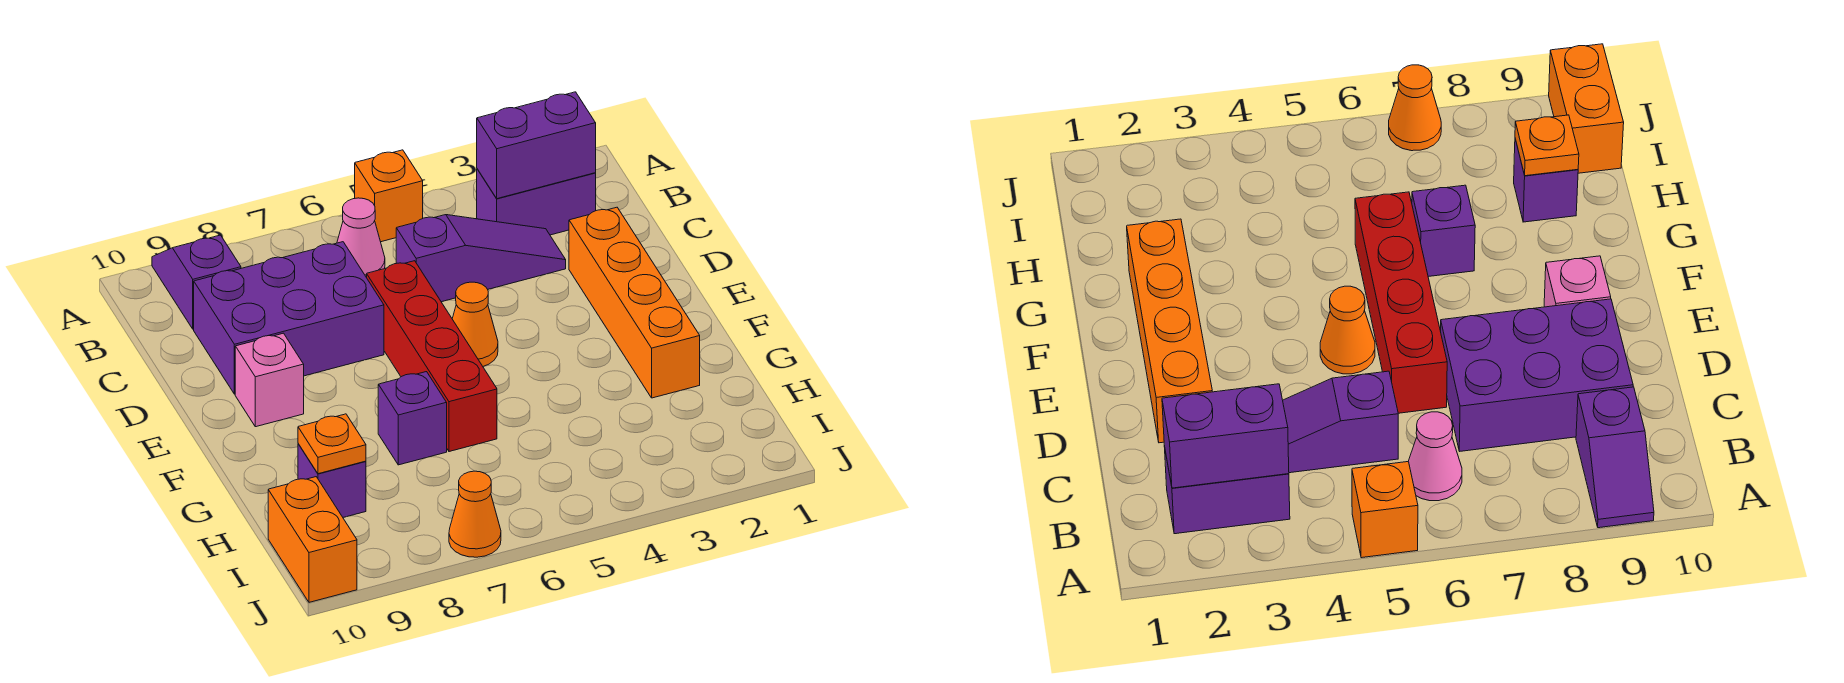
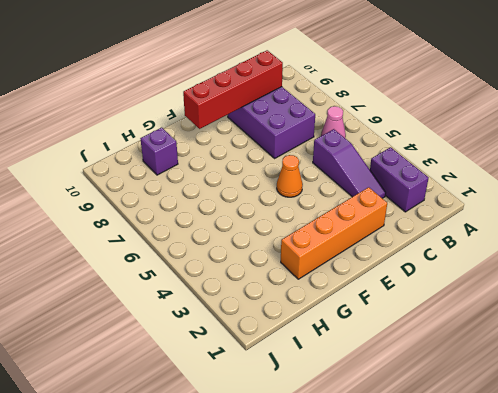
red brick C9:F9 level 2 -> red brick D6:G6 level 1
none -> orange brick A5 level 1
none -> purple slope A9:B9 level 1 top B
none -> pink brick E9 level 1

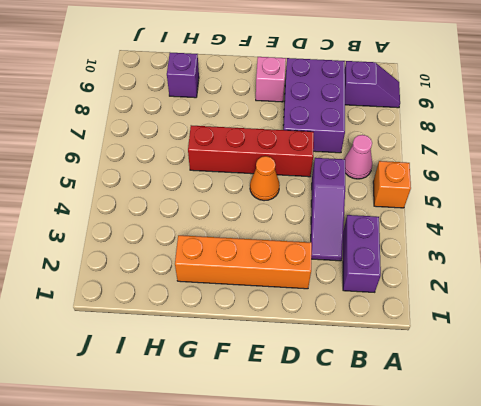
none -> purple brick G7 level 1
none -> orange brick I10:J10 level 1
none -> orange cone J7 level 1

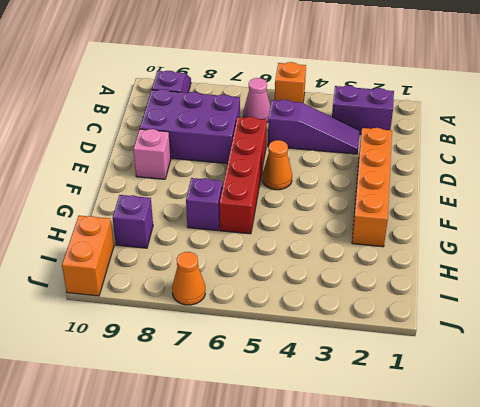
none -> purple brick B2:B3 level 2
none -> orange plate H9 level 2

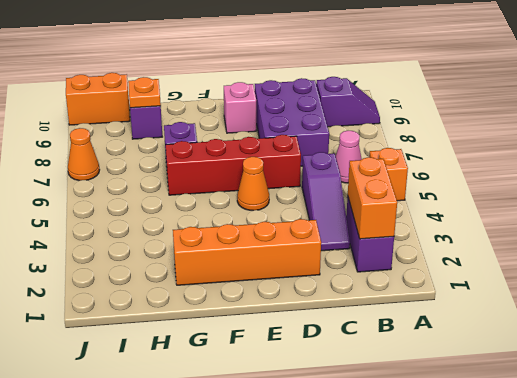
orange brick B2:B3 level 2 -> purple brick B2:B3 level 2

